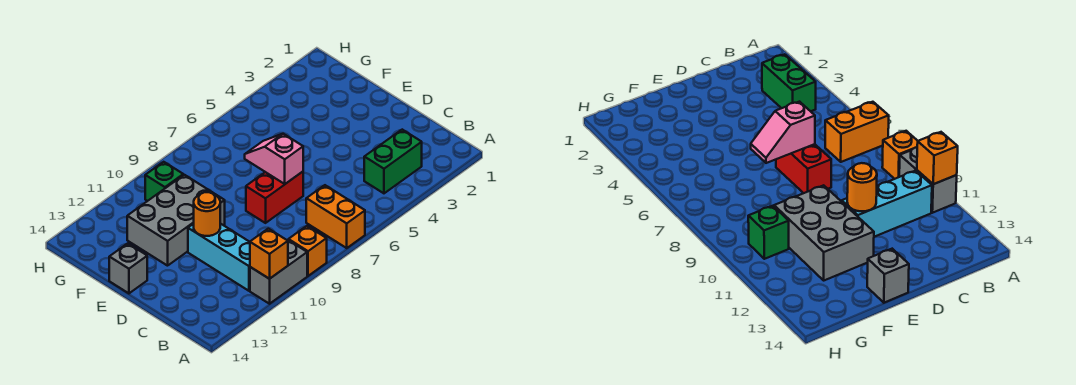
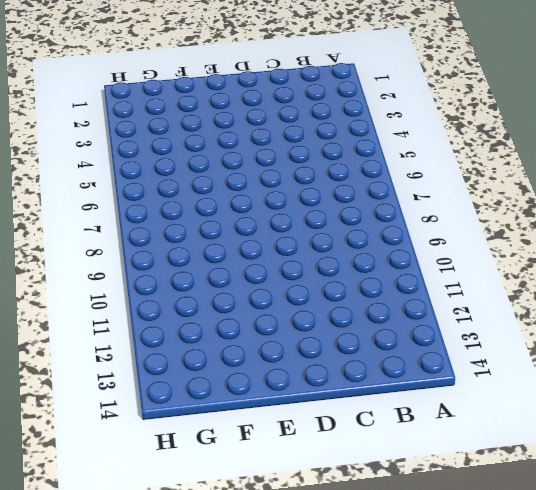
none -> orange brick A7:B7 level 1
none -> orange brick A9 level 1
none -> grey brick A10:A11 level 1

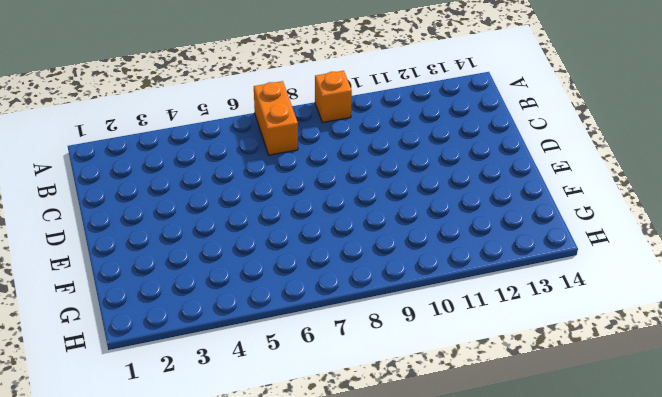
none -> grey brick A10:A11 level 1
none -> green brick B3:B4 level 1
none -> cyan brick B11:D11 level 1

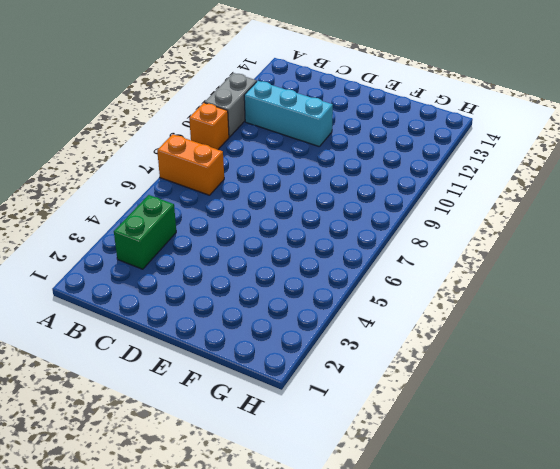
none -> red brick D7:D8 level 1
none -> grey brick E10:F12 level 1
none -> grey brick E14 level 1

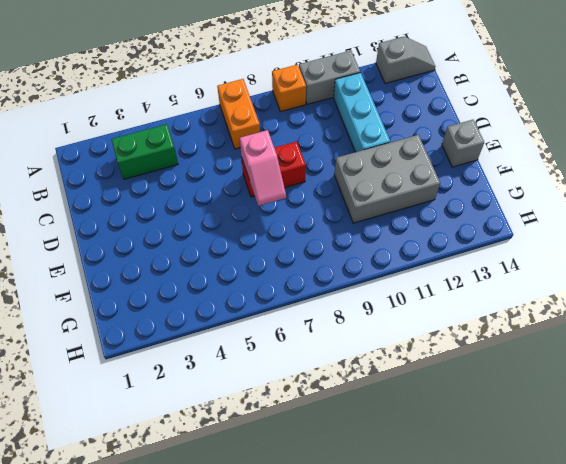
grey slope A13:A14 level 1 top 13 -> none
none -> green brick G10 level 1
none -> orange brick A11 level 2
none -> orange round brick D11 level 2

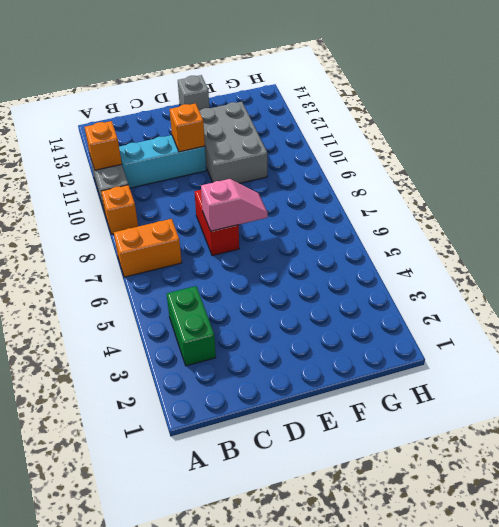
orange brick D11 level 2 -> orange round brick D11 level 2
none -> green brick G10 level 1

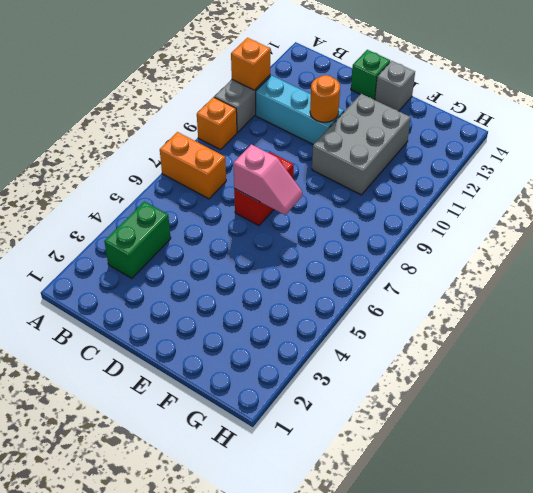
green brick D14 level 1 -> green brick G10 level 1

